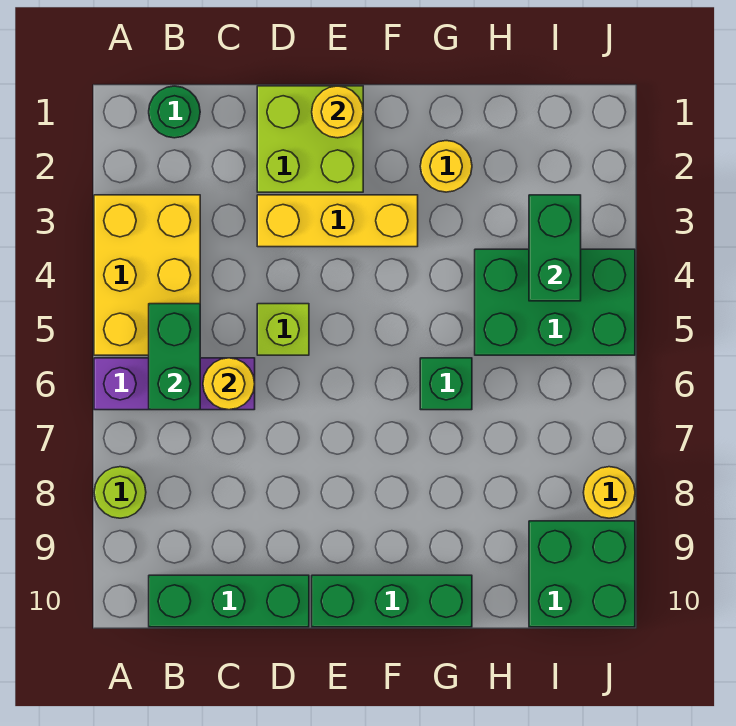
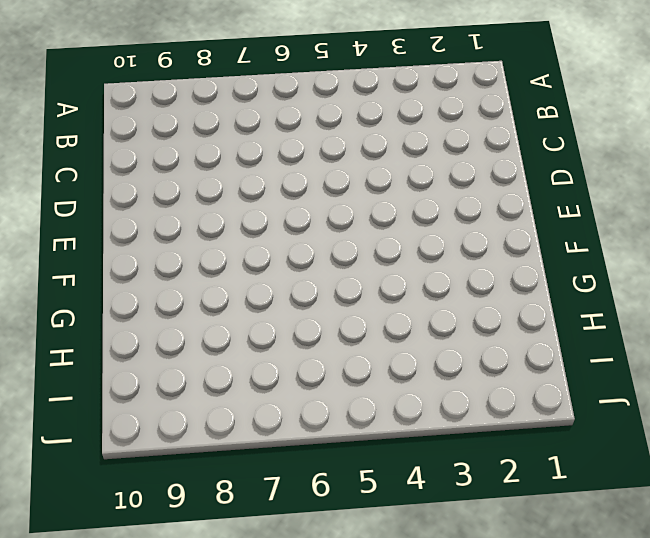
none -> yellow brick A3:B5 level 1
none -> purple brick A6:C6 level 1
none -> lime round brick A8 level 1

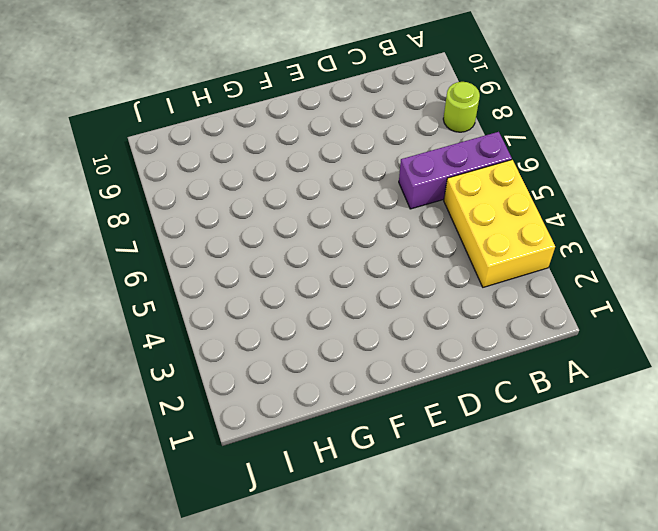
none -> green round brick B1 level 1
none -> green brick B10:D10 level 1
none -> lime brick D1:E2 level 1

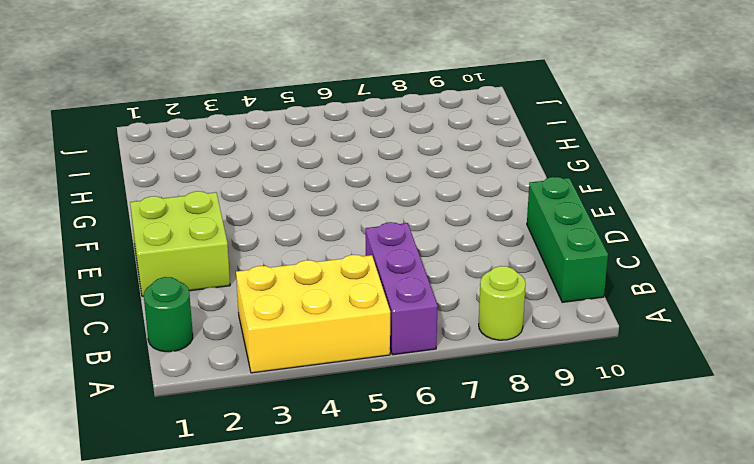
none -> yellow brick D3:F3 level 1
none -> lime brick D5 level 1
none -> green brick E10:G10 level 1

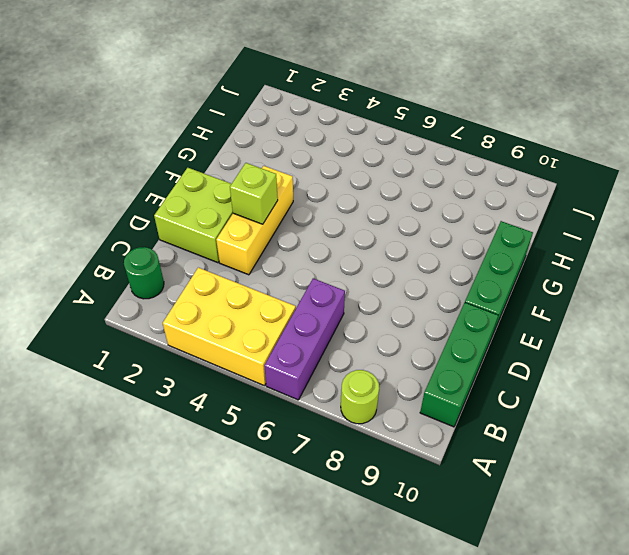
lime brick E3 level 2 -> lime brick D5 level 1
none -> yellow round brick G2 level 1
none -> green brick G6 level 1
none -> green brick H4:J5 level 1

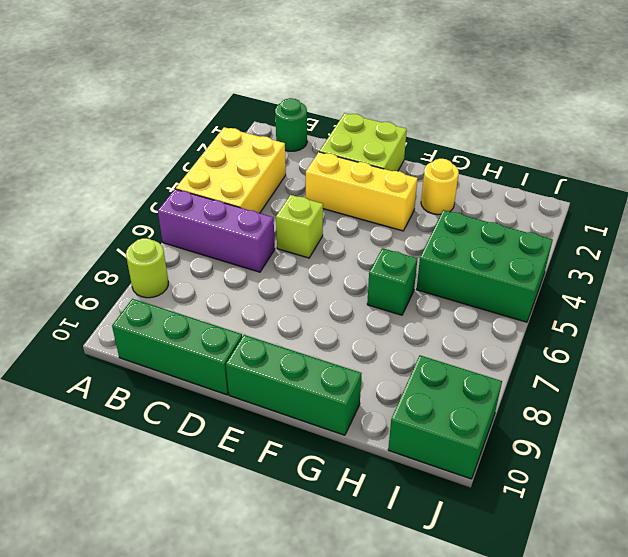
none -> yellow round brick J8 level 1
none -> green brick B5:B6 level 2
none -> yellow round brick C6 level 2

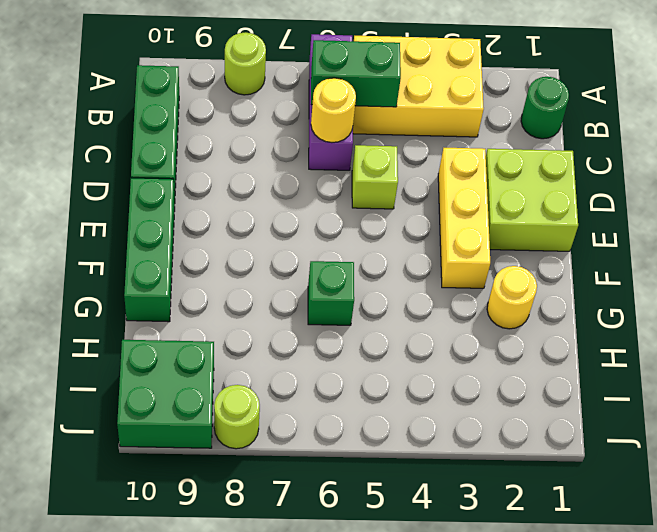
lime round brick J8 level 1 -> yellow round brick J8 level 1
none -> green brick H4:J5 level 1
none -> yellow round brick E1 level 2
none -> green brick I3:I4 level 2

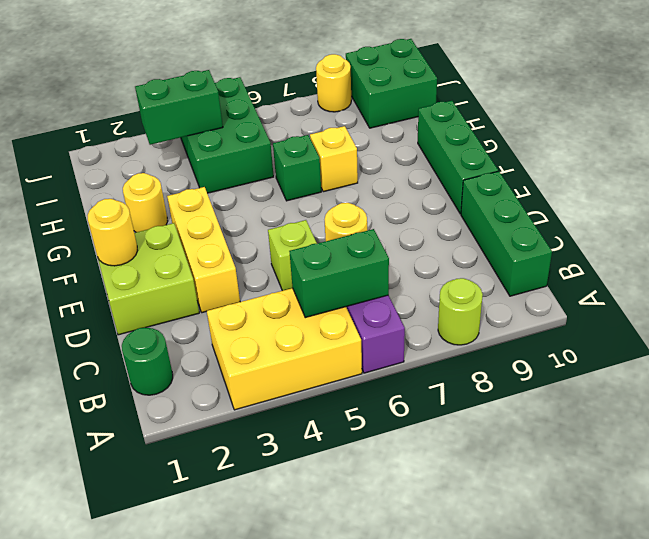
yellow brick G7 level 1 -> none

